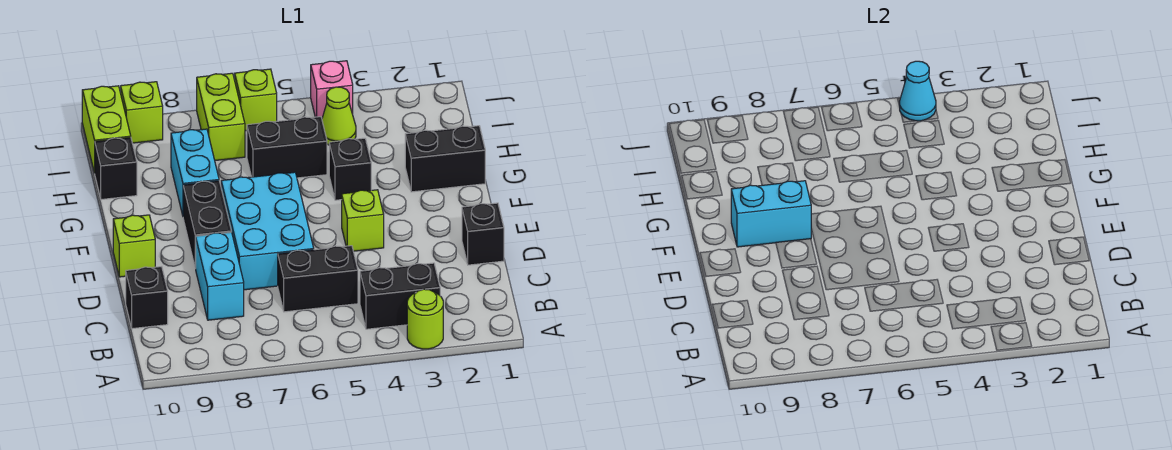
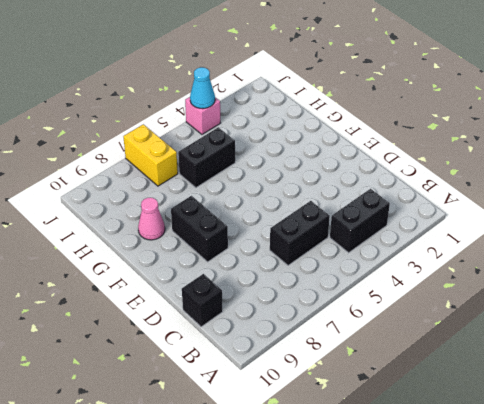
pink cone G9 level 1 -> none
yellow brick I7:J7 level 1 -> lime brick I7:J7 level 1
none -> lime round brick A3 level 1
none -> cyan brick C8:D8 level 1
none -> black brick D1 level 1

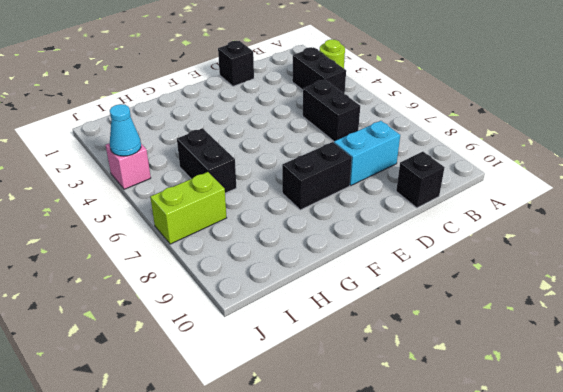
none -> cyan brick D6:F7 level 1
none -> lime brick E4 level 1
none -> lime brick E10 level 1

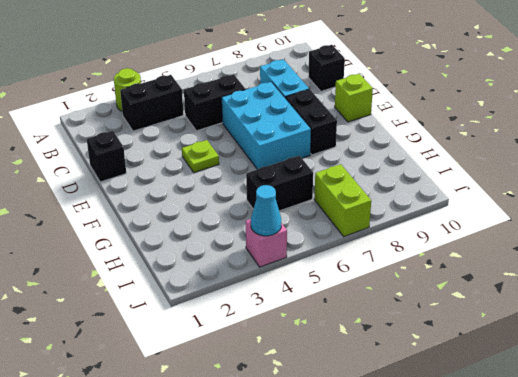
lime plate E4 level 1 -> lime brick E4 level 1
none -> black brick G1:G2 level 1
none -> black brick G4 level 1
none -> cyan brick G8:H8 level 1

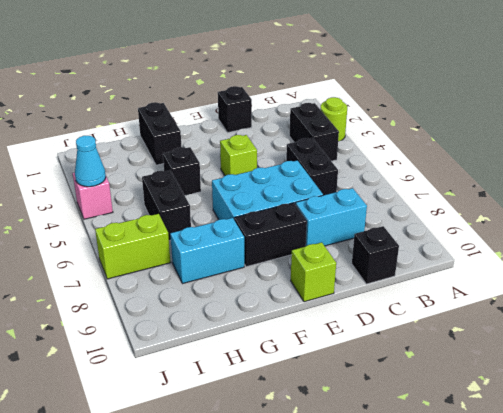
none -> black brick H10 level 1
none -> lime cone I4 level 1
none -> lime brick I10:J10 level 1

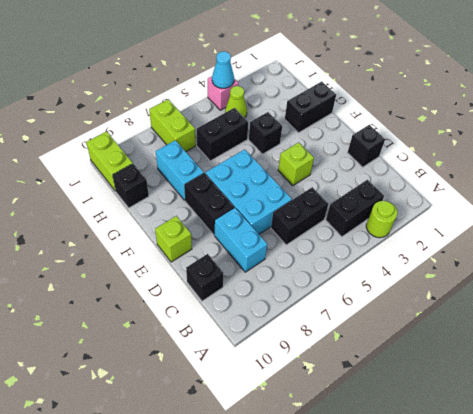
none -> lime brick J6 level 1
none -> lime brick J9 level 1
none -> cyan brick F8:F9 level 2

